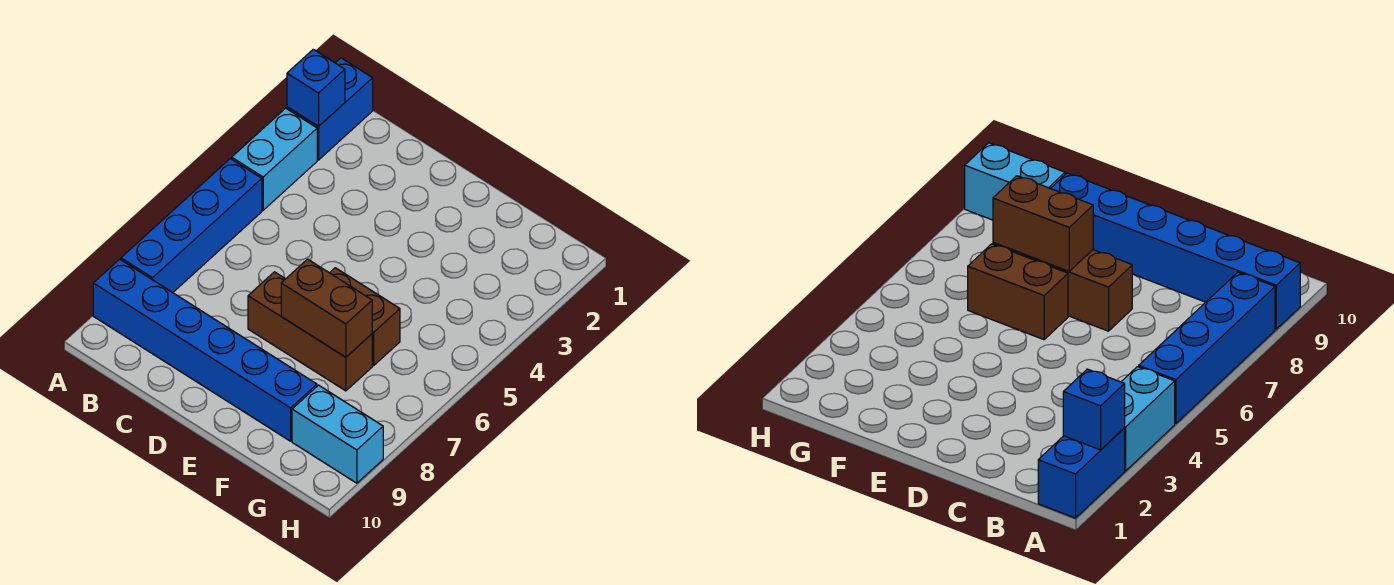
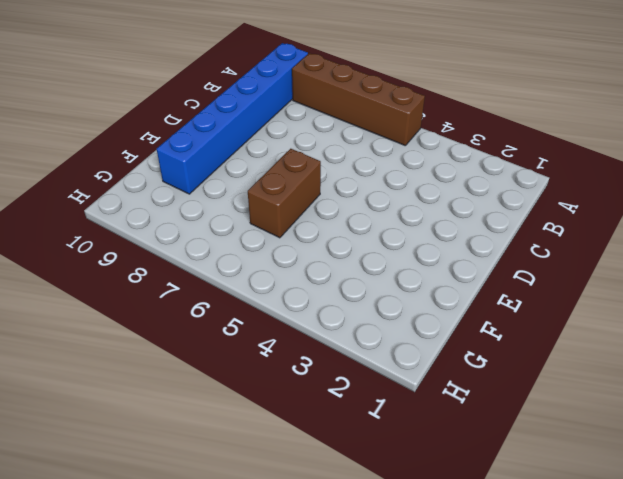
brown brick A5:A8 level 1 -> blue brick A5:A8 level 1
none -> blue brick A1:A2 level 1
none -> cyan brick A3:A4 level 1

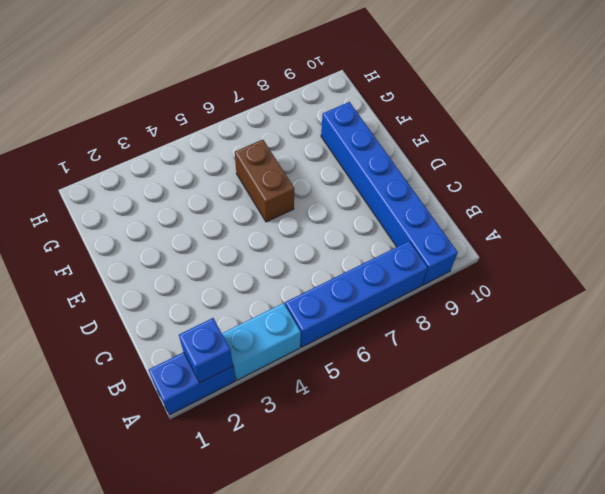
none -> brown brick D7:F7 level 1
none -> cyan brick G9:H9 level 1

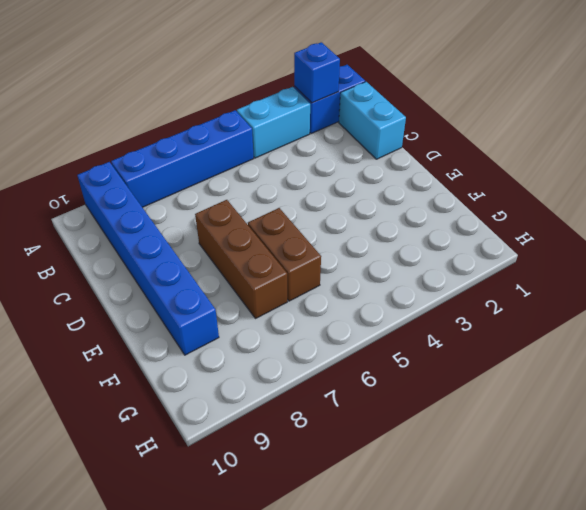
cyan brick B1:C1 level 1 -> cyan brick G9:H9 level 1
none -> brown brick E7:F7 level 2

